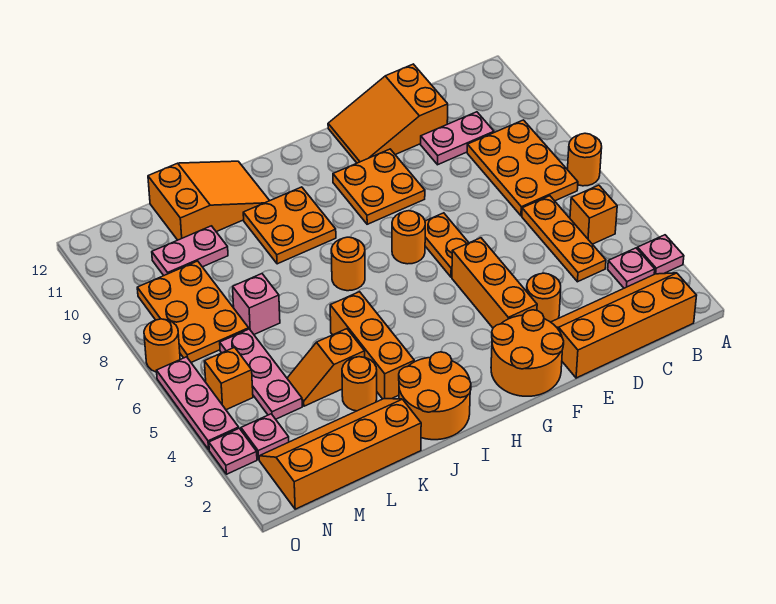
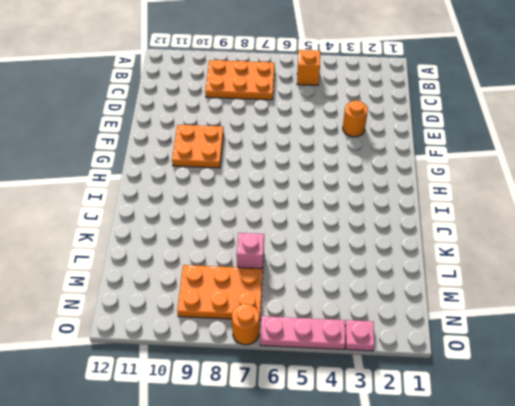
none -> pink plate A3 level 1
none -> orange round brick A7 level 1
none -> orange slope B1:E2 level 1 top 1
none -> pink plate B3 level 1

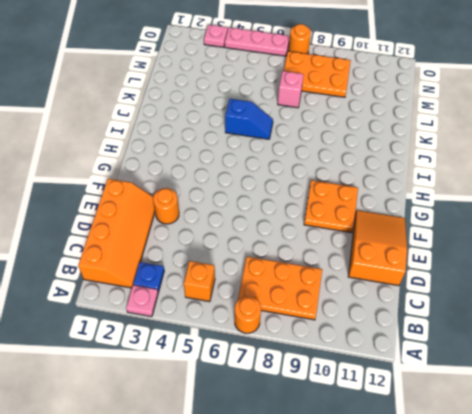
blue plate B3 level 1 -> pink plate B3 level 1
blue slope J5:J6 level 1 top 5 -> orange brick J3:J5 level 1
none -> orange plate C4:C6 level 1
none -> pink plate C10:D10 level 1
none -> orange round brick F1:G2 level 1
none -> orange brick F3:F5 level 1

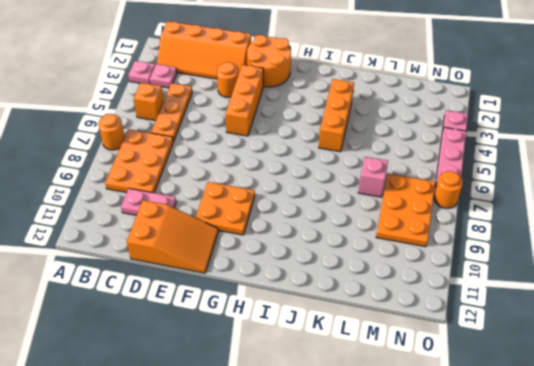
none -> orange plate F6:F7 level 1
none -> orange round brick G7 level 1
none -> orange round brick I1:J2 level 1
none -> orange round brick I7 level 1

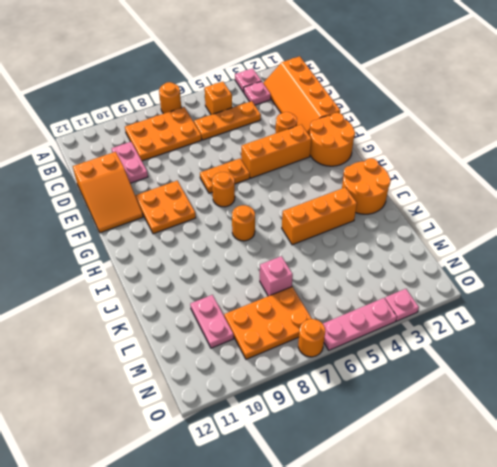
none -> orange plate I9:J10 level 1
none -> orange slope J11:L12 level 1 top L
none -> orange slope K1:N2 level 1 top 1
none -> orange round brick K3 level 1

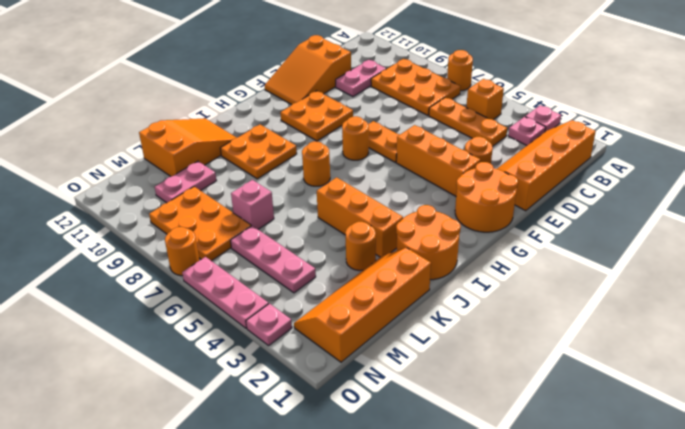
none -> orange slope K4:L4 level 1 top K
none -> pink plate N3 level 1
none -> orange brick N5 level 1

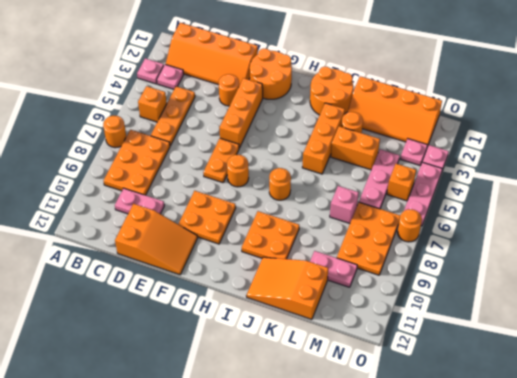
orange brick K4:L4 level 1 -> orange slope K4:L4 level 1 top K

